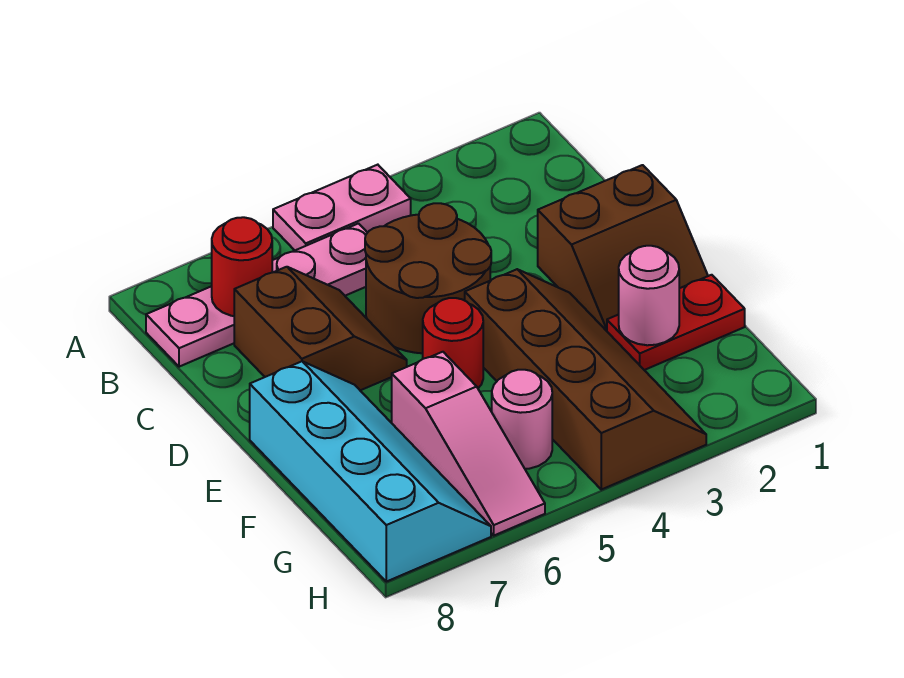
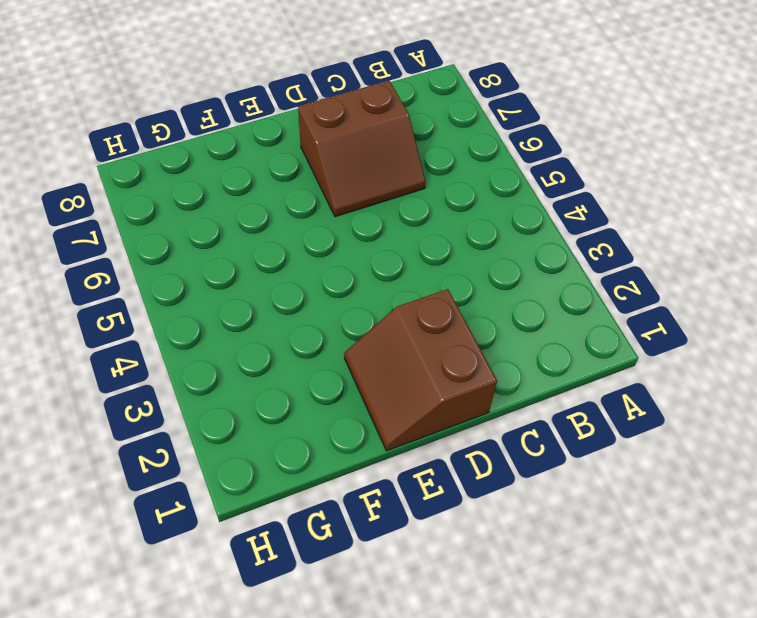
none -> pink plate A4:A5 level 1
none -> pink plate B5:B8 level 1
none -> brown round brick C4:D5 level 1

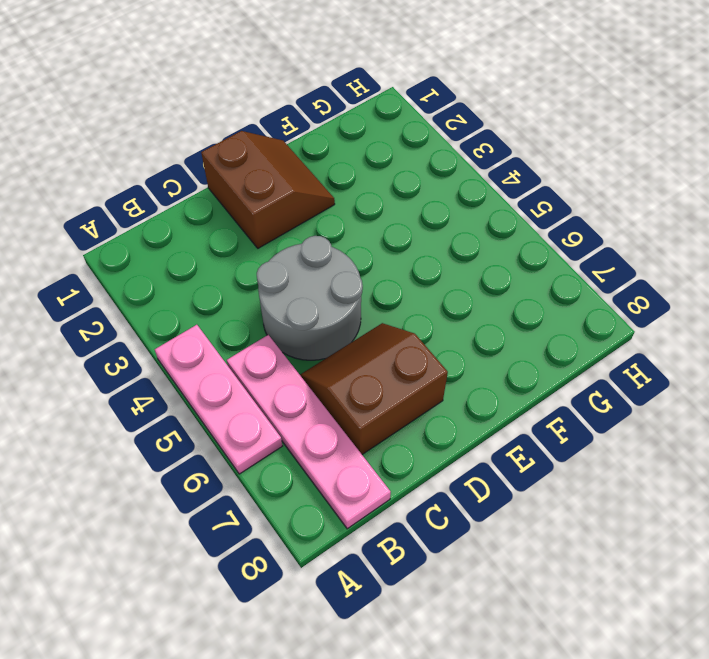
pink plate A4:A6 level 1 -> pink plate A4:A5 level 1
grey round brick C4:D5 level 1 -> brown round brick C4:D5 level 1
none -> brown slope E3:H4 level 1 top 4
none -> red round brick E5 level 1
none -> cyan slope E7:H8 level 1 top 8

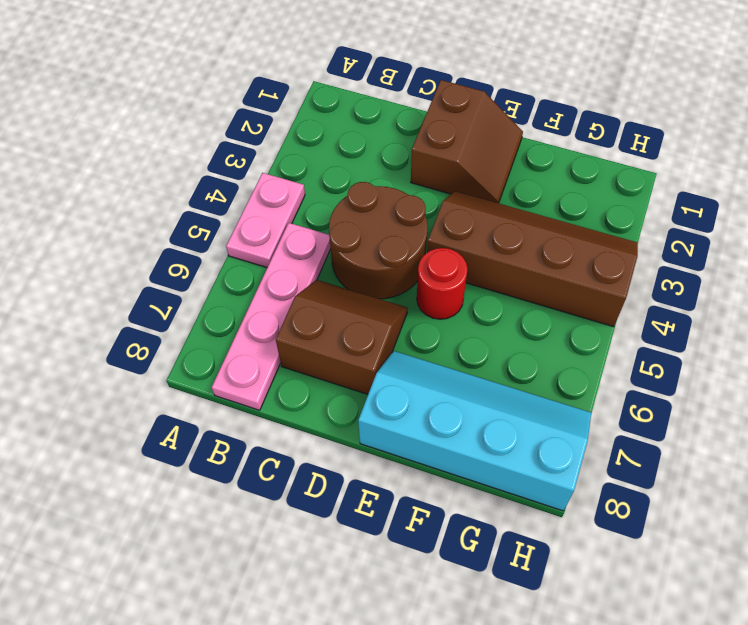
none -> red plate F1:F2 level 1
none -> pink slope F6:H6 level 1 top F
none -> pink round brick G5 level 1

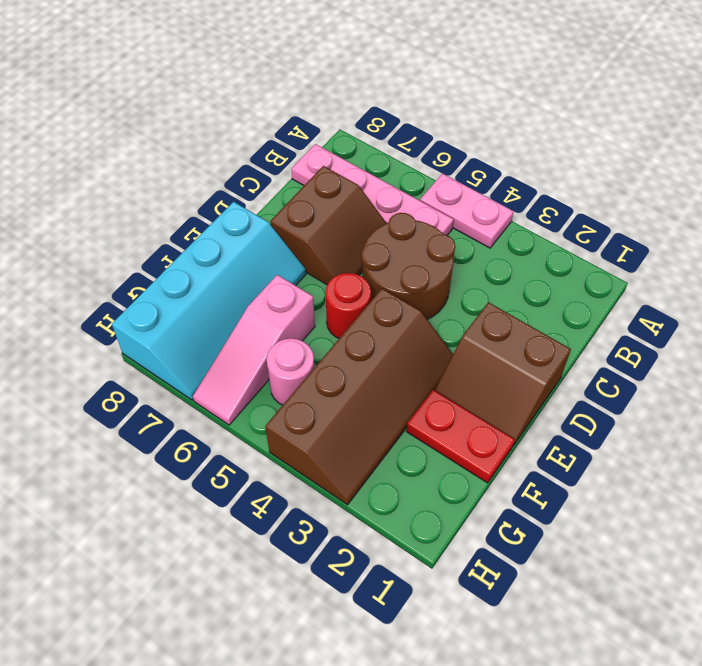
none -> red round brick B7 level 2
none -> pink round brick F2 level 2

